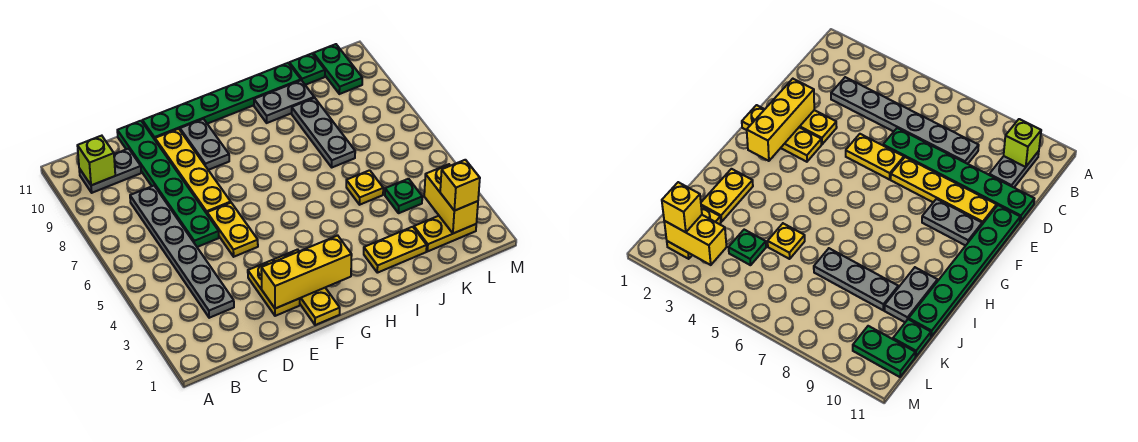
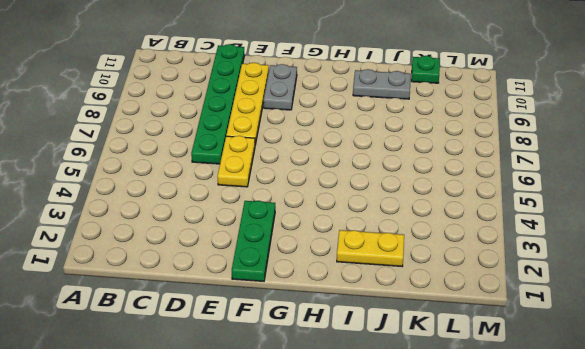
green plate F1:F3 level 1 -> yellow plate F1:F3 level 1
none -> grey plate B10:C10 level 1
none -> grey plate C3:C8 level 1
none -> yellow plate E2:E3 level 1

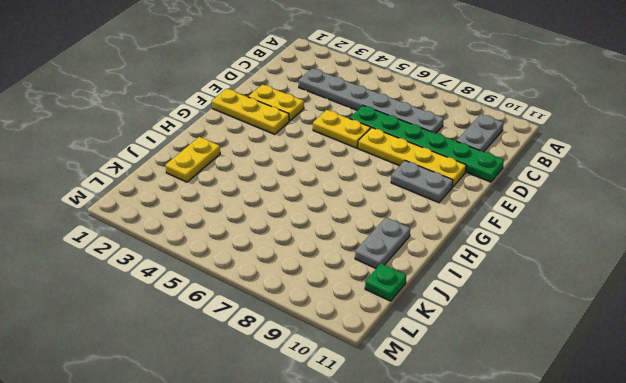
none -> green plate E11:J11 level 1
none -> yellow plate J5 level 1
none -> grey plate J7:J9 level 1

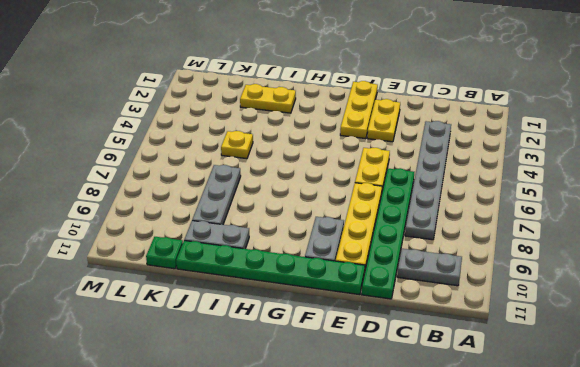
none -> yellow plate K2:L2 level 1
none -> green plate K4 level 1
none -> green plate L10:L11 level 1

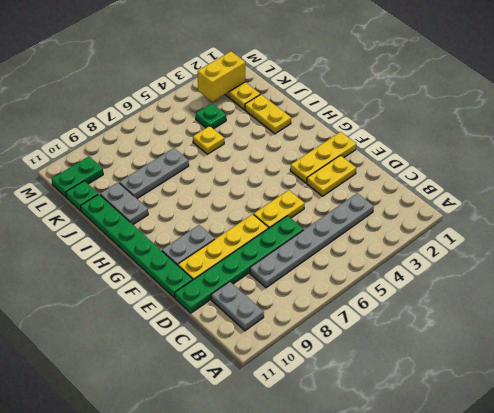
none -> lime brick B10 level 2
none -> yellow brick E2:G2 level 2
none -> yellow brick L2 level 3

